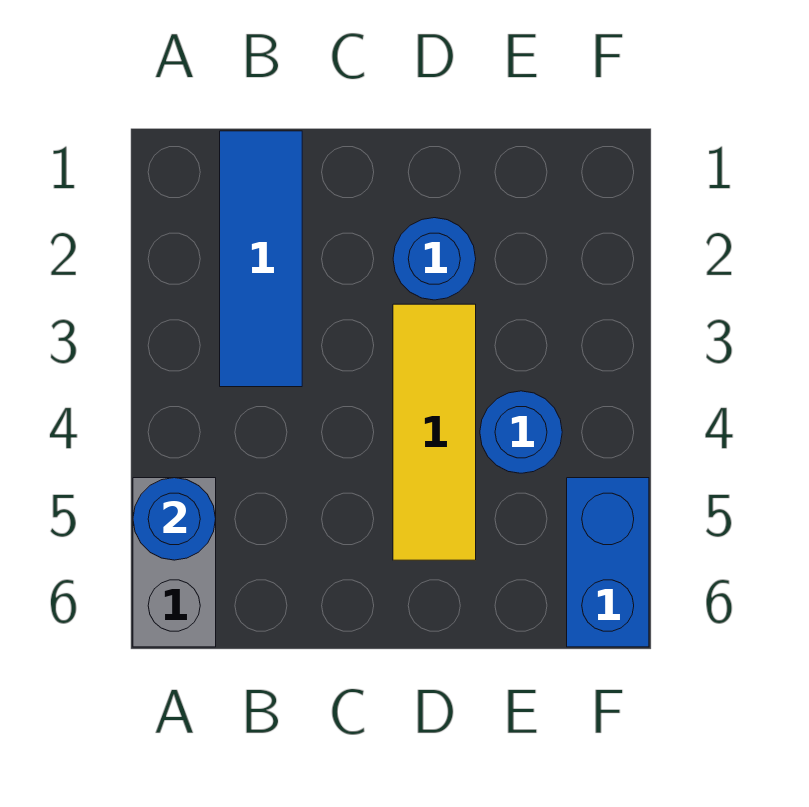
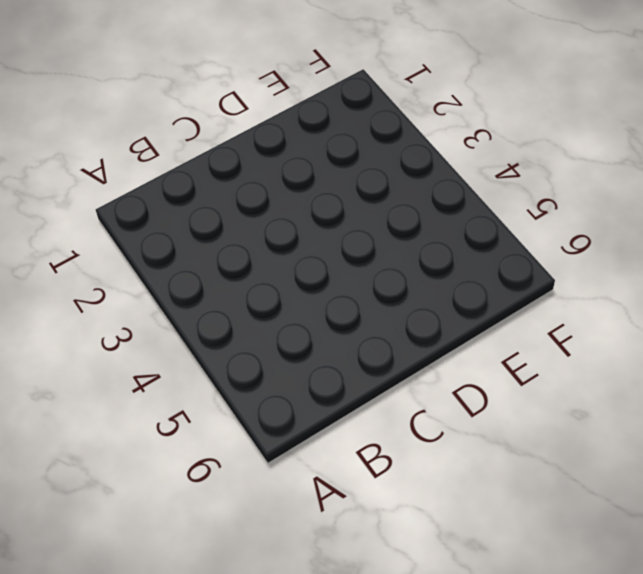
none -> grey brick A5:A6 level 1
none -> blue tile B1:B3 level 1

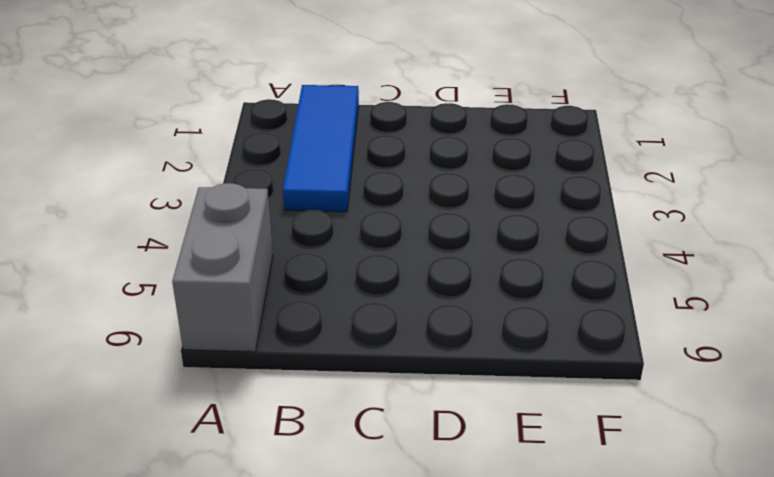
none -> blue round brick D2 level 1
none -> yellow tile D3:D5 level 1

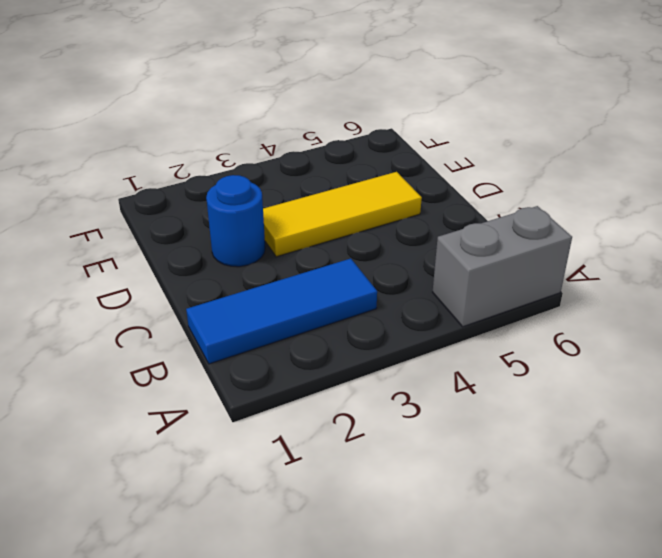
none -> blue round brick E4 level 1
none -> blue brick F5:F6 level 1

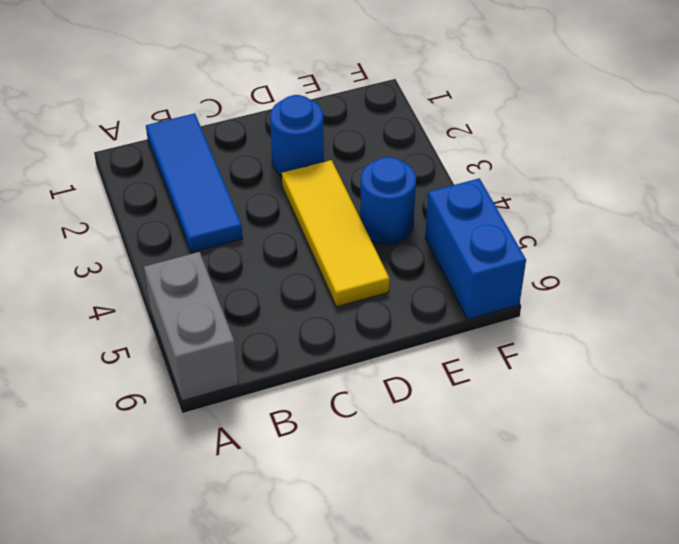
none -> blue round brick A5 level 2

